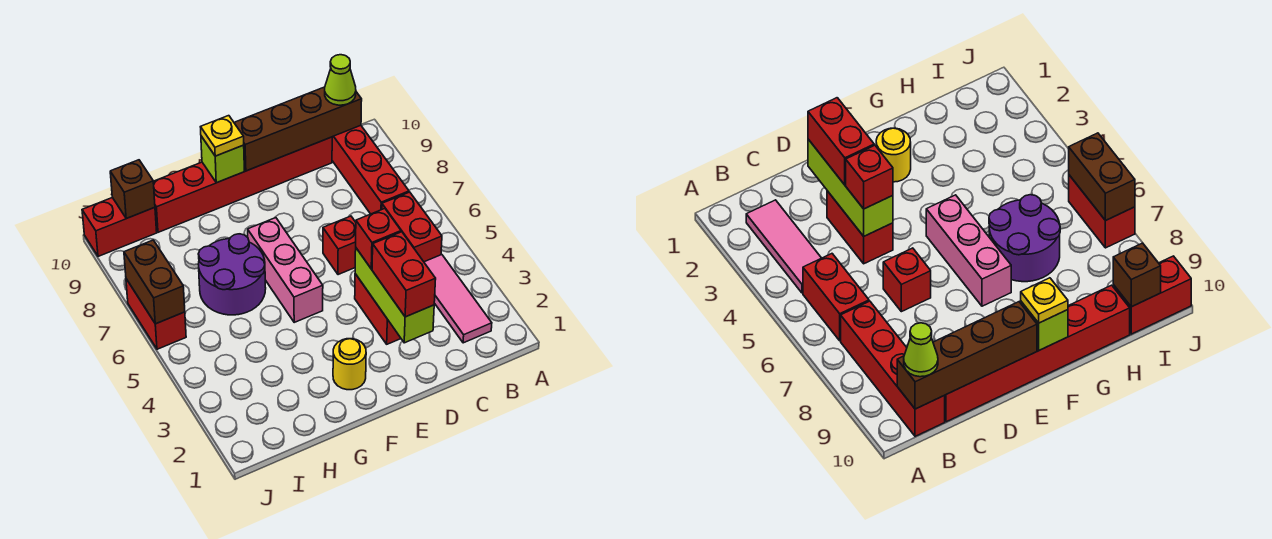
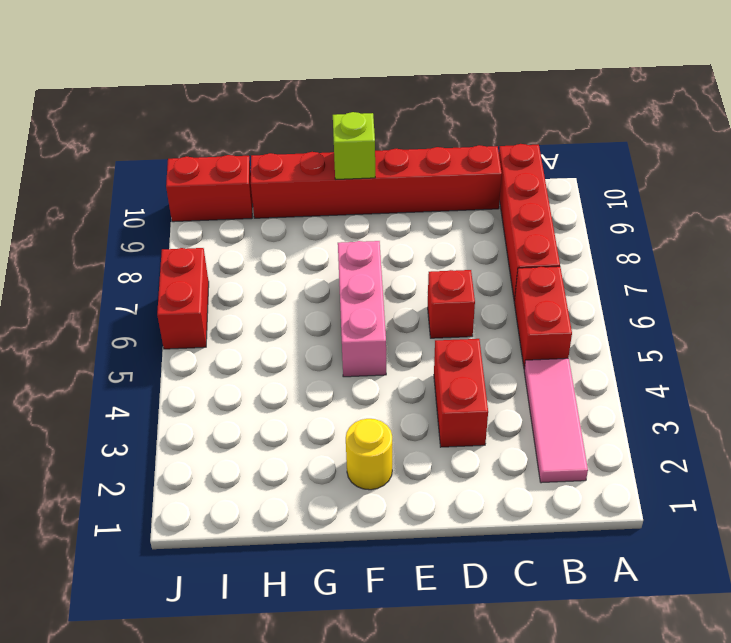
none -> purple round brick G6:H7 level 1
none -> brown brick B10:E10 level 2
none -> lime brick D2:D4 level 2

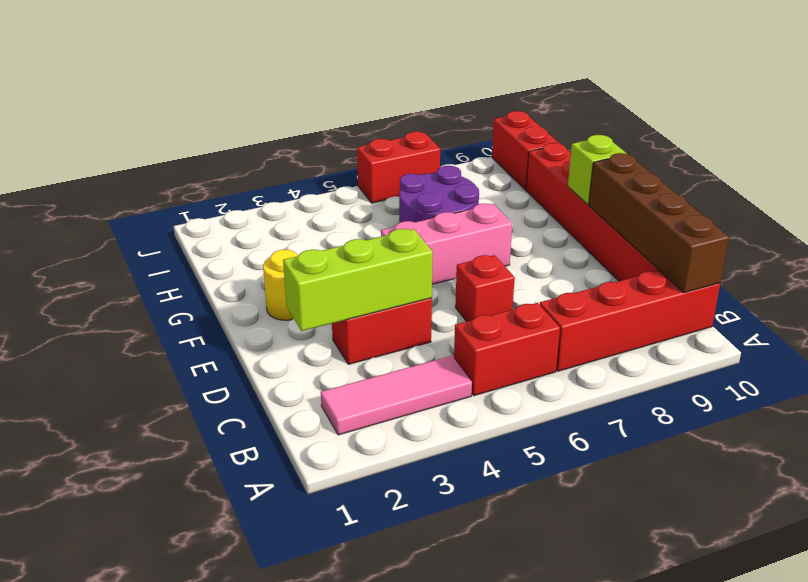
none -> brown brick I10 level 2
none -> brown brick J6:J7 level 2
none -> lime cone B10 level 3

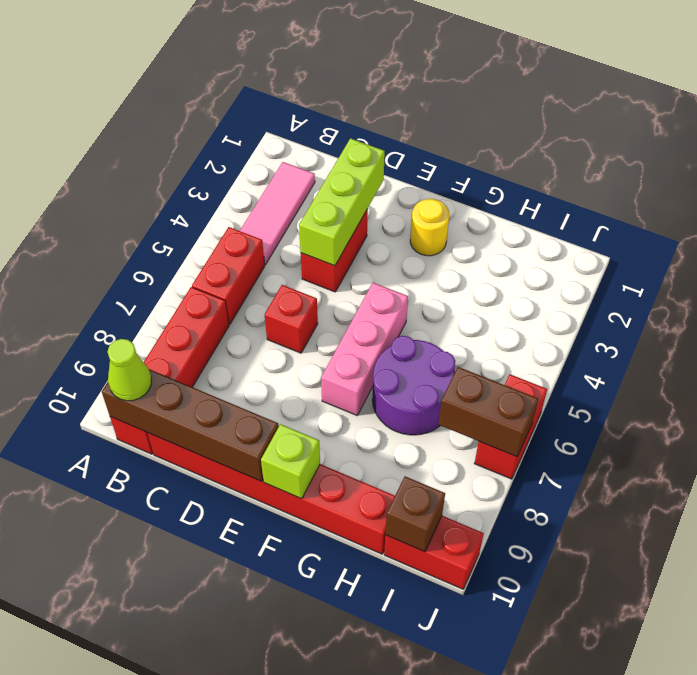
brown brick I7:J7 level 2 -> brown brick J6:J7 level 2
none -> red brick D2:D3 level 3
none -> red brick D4 level 3
none -> yellow plate F10 level 3

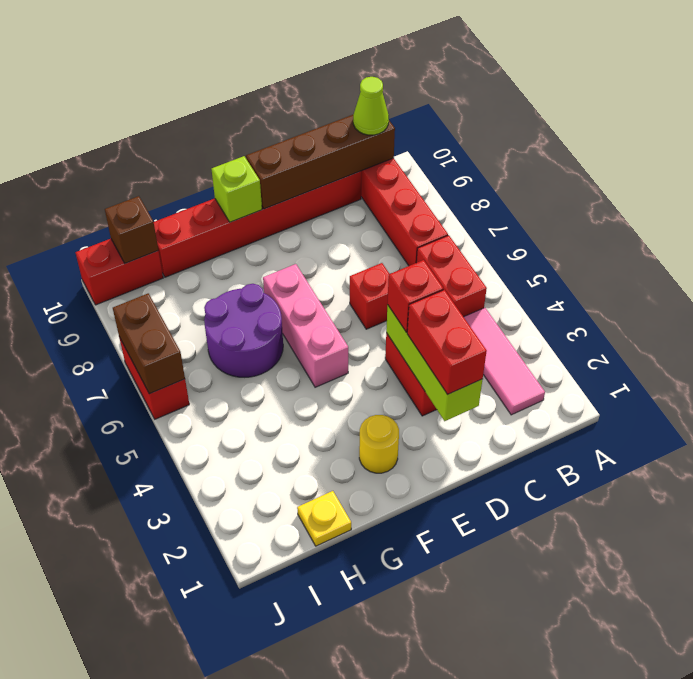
yellow plate H1 level 1 -> yellow plate F10 level 3

